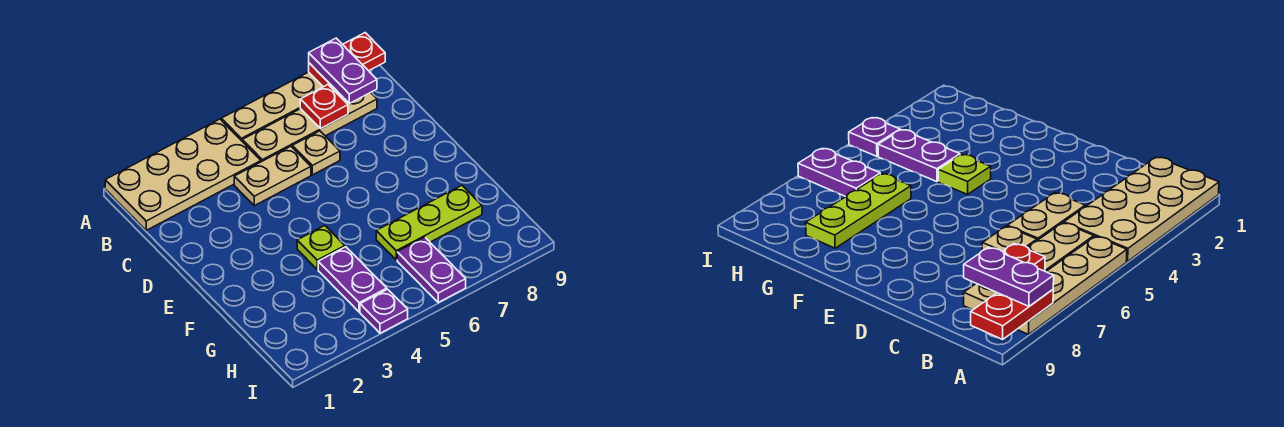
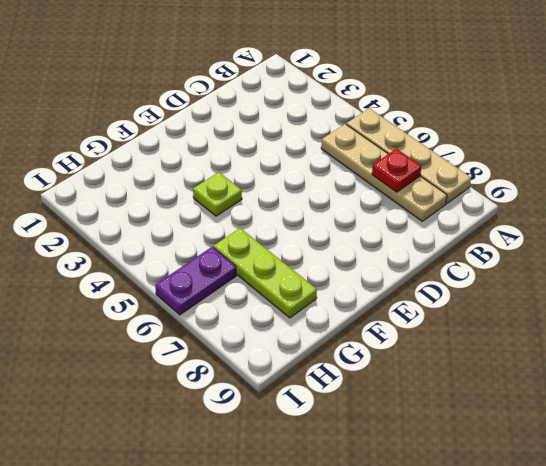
none -> tan plate A1:B4 level 1
none -> tan plate C4:C5 level 1
none -> tan plate C6 level 1

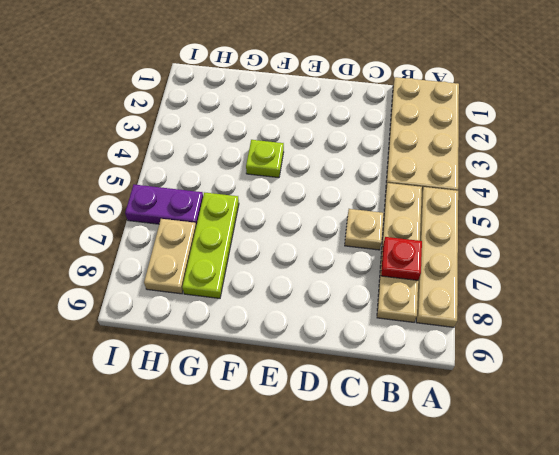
tan plate H7:H8 level 1 -> tan plate C4:C5 level 1
none -> purple plate G4:H4 level 1
none -> purple plate I4 level 1
none -> red plate A8:A9 level 2

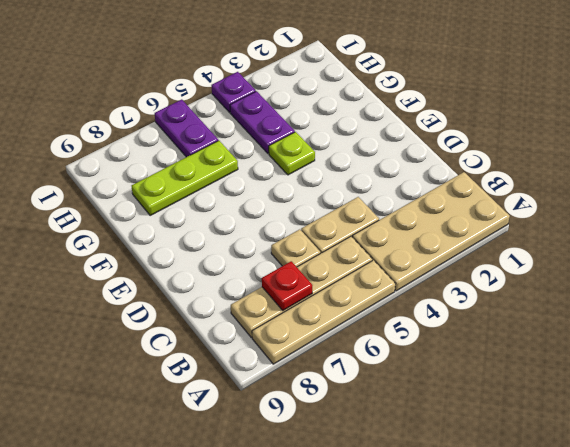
none -> red plate A8:A9 level 2
none -> purple plate A8:B8 level 3

